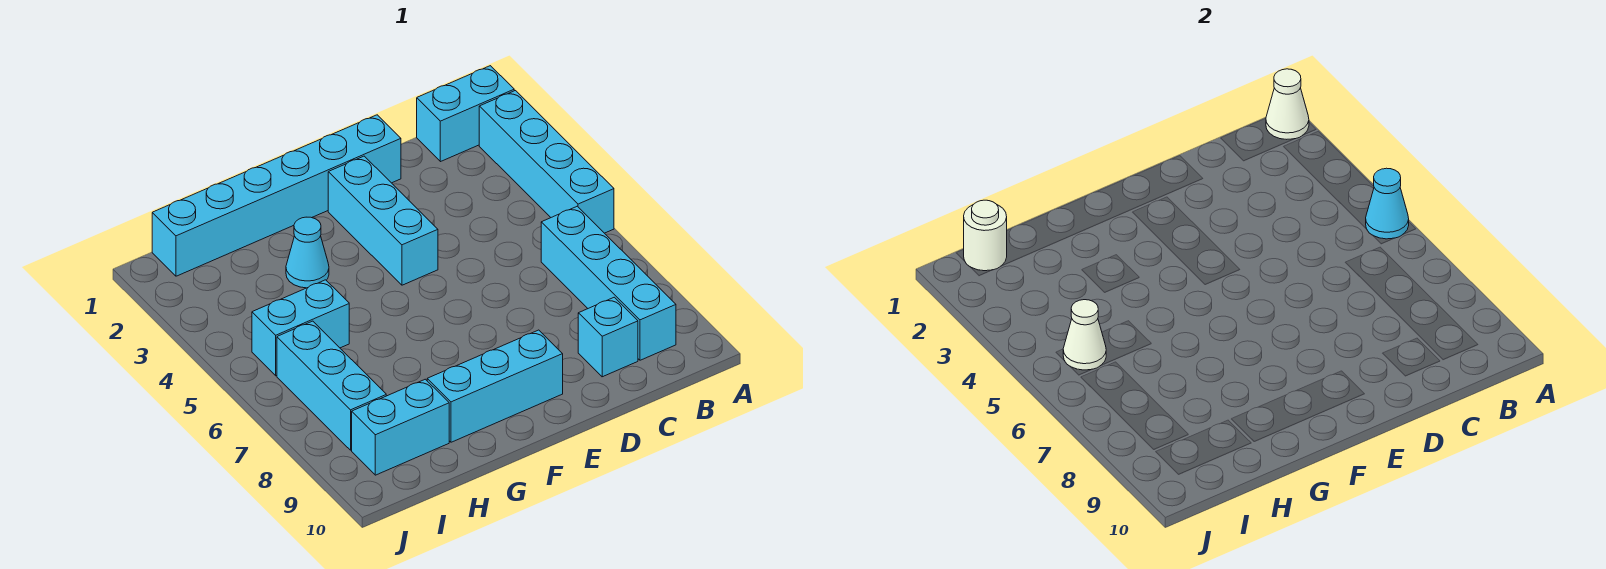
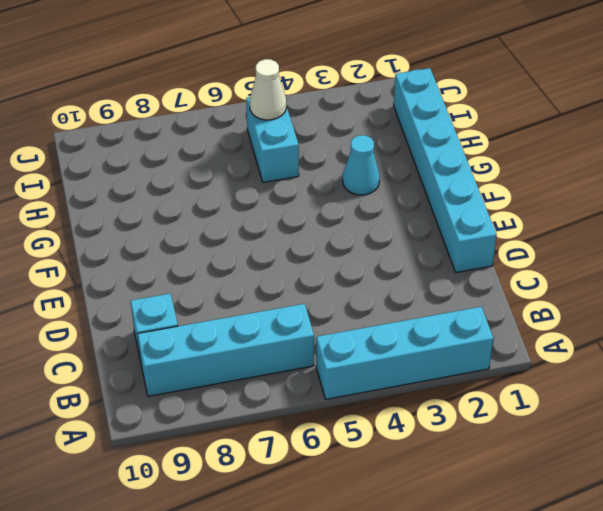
none -> cyan brick A1:B1 level 1
none -> cyan brick E2:E4 level 1
none -> cyan brick E9:G9 level 1

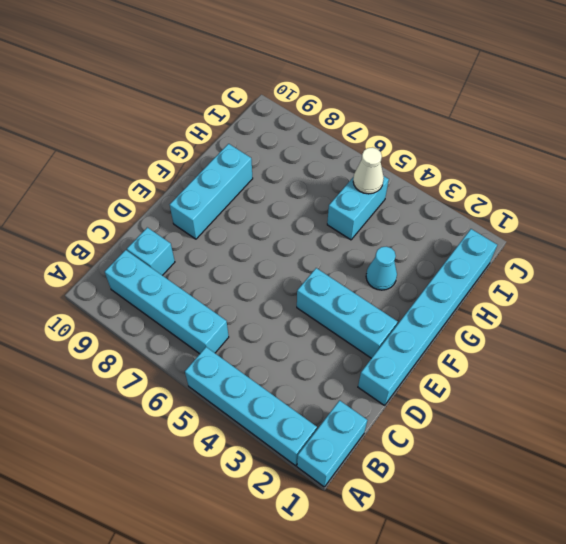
none -> cyan brick H9:I9 level 1
none -> cyan brick I6:I8 level 1
none -> white cone A1 level 2

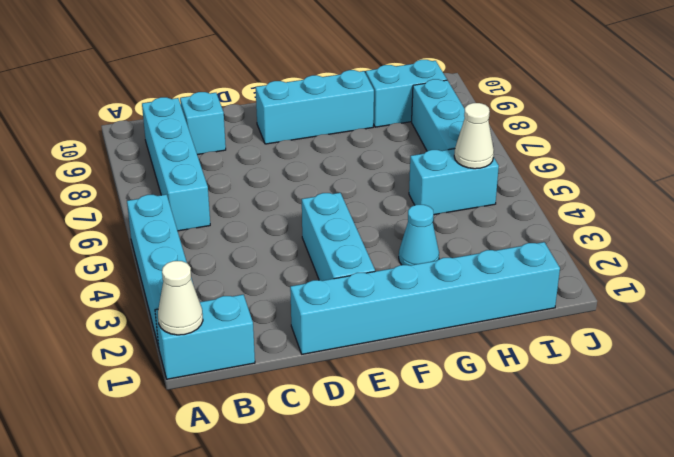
none -> cyan cone A5 level 2
none -> white round brick I1 level 2

